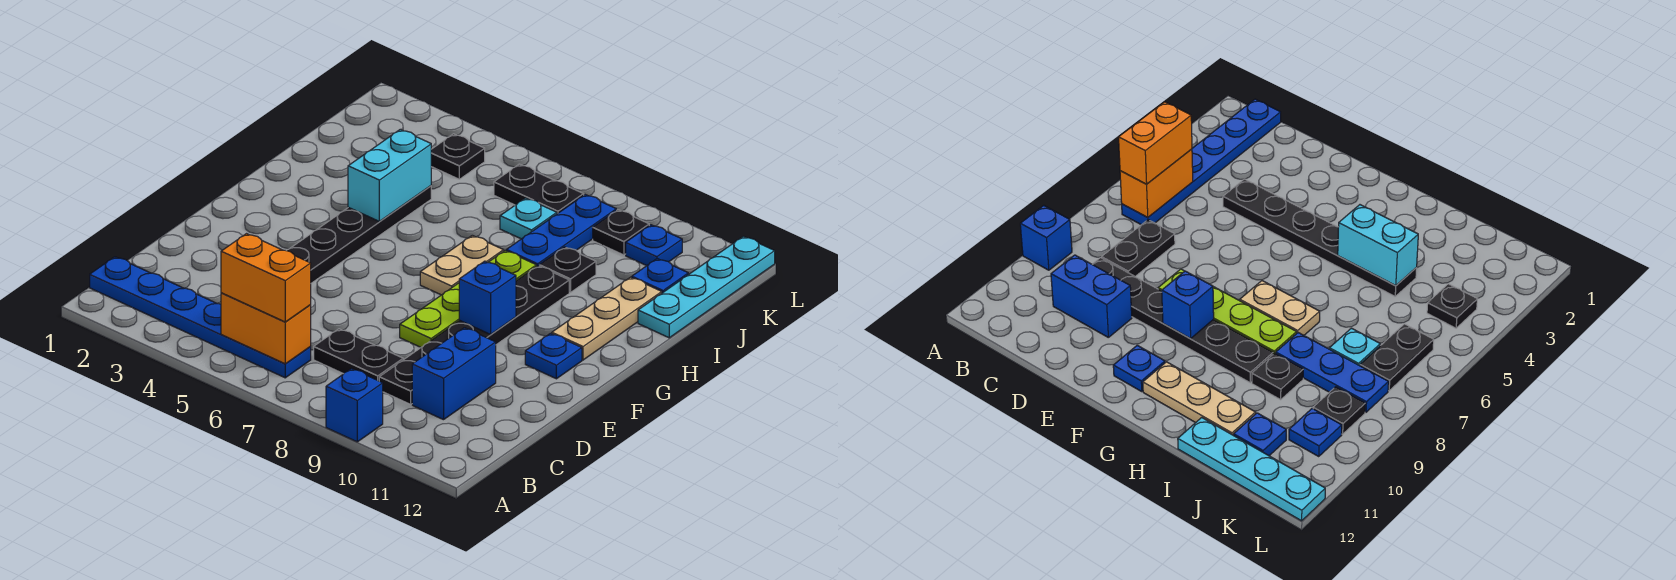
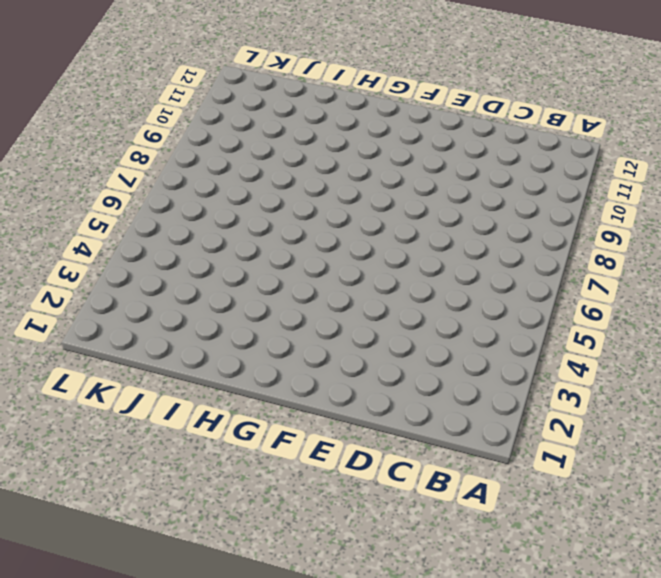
none -> blue brick A9 level 1
none -> blue plate B1:B6 level 1
none -> black plate C7:C8 level 1

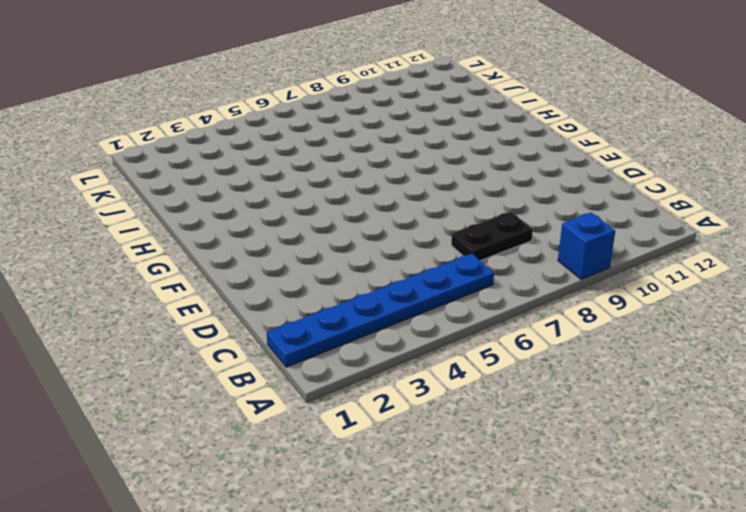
none -> black plate C9:H9 level 1
none -> blue brick C10:D10 level 1
none -> black plate D4:I4 level 1

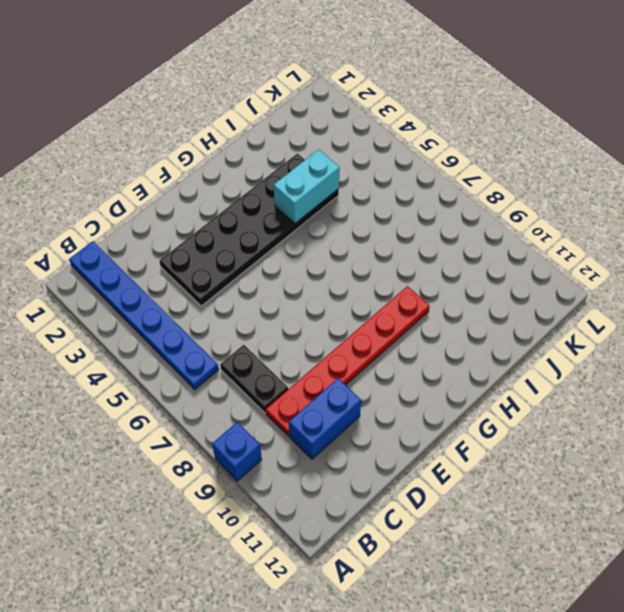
red plate C9:H9 level 1 -> black plate C9:H9 level 1
black plate D3:I4 level 1 -> black plate D4:I4 level 1
none -> lime plate E8:H8 level 1
none -> blue plate F11 level 1
none -> tan plate G7:H7 level 1

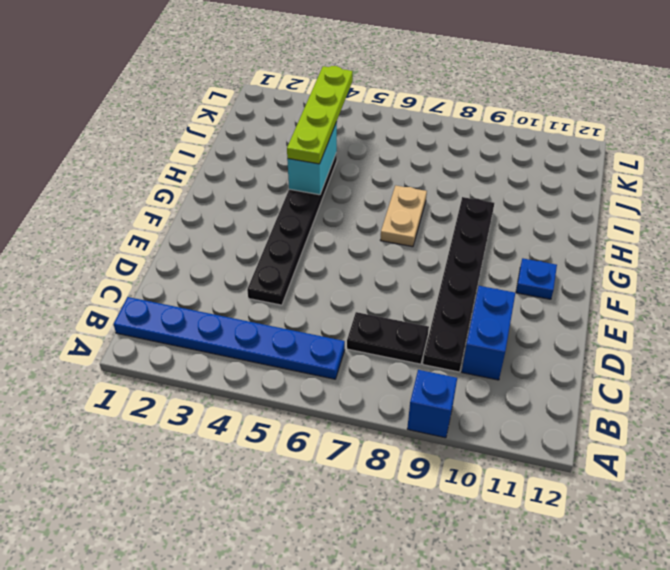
lime plate H4:K4 level 3 -> lime plate E8:H8 level 1
none -> tan plate G11:I11 level 1
none -> blue plate I8:K8 level 1
none -> black plate I9 level 1

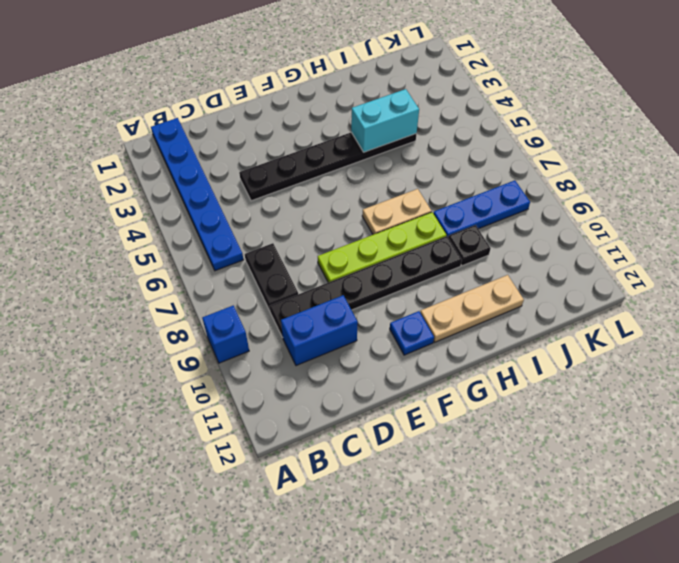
none -> cyan plate I12:L12 level 1
none -> cyan plate J7 level 1
none -> blue plate J11 level 1

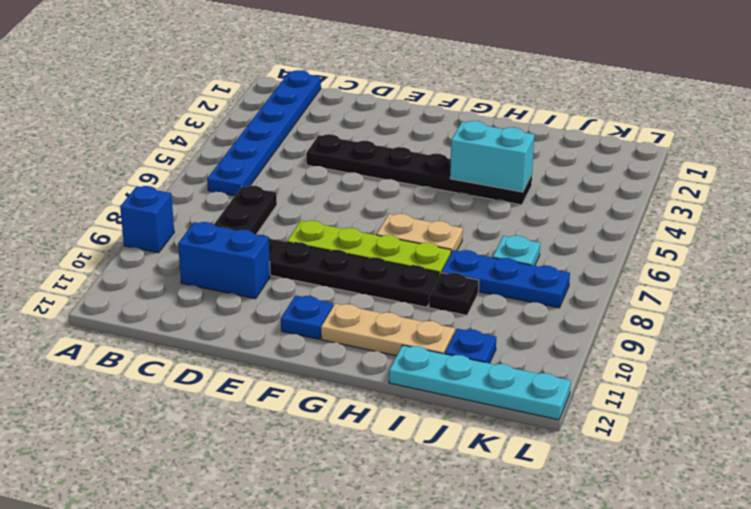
none -> black plate K4 level 1
none -> black plate K6:K7 level 1
none -> black plate K9 level 1

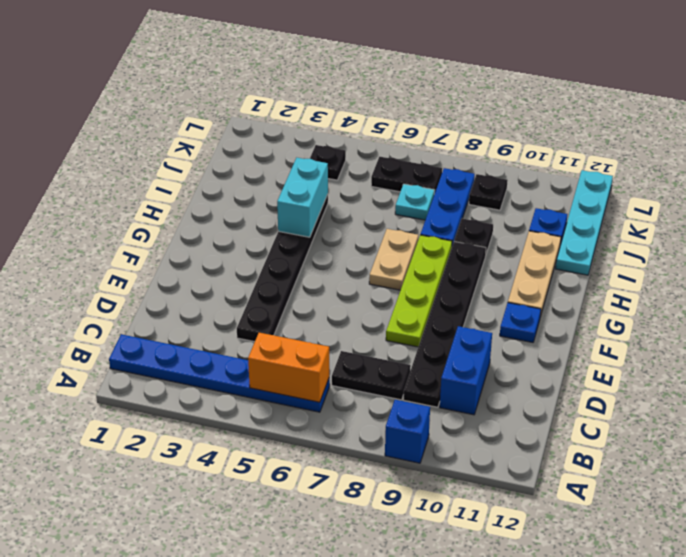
none -> blue plate K10 level 1
none -> blue brick F9 level 2
none -> orange brick B5:B6 level 3

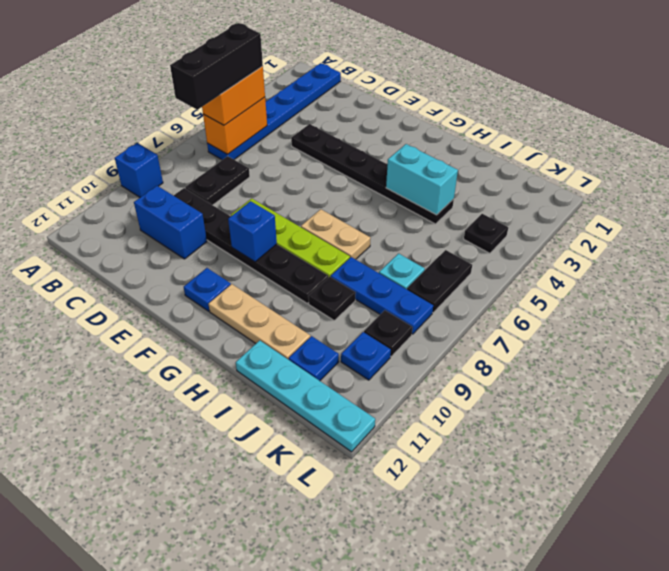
black brick B5:B7 level 4 -> none

